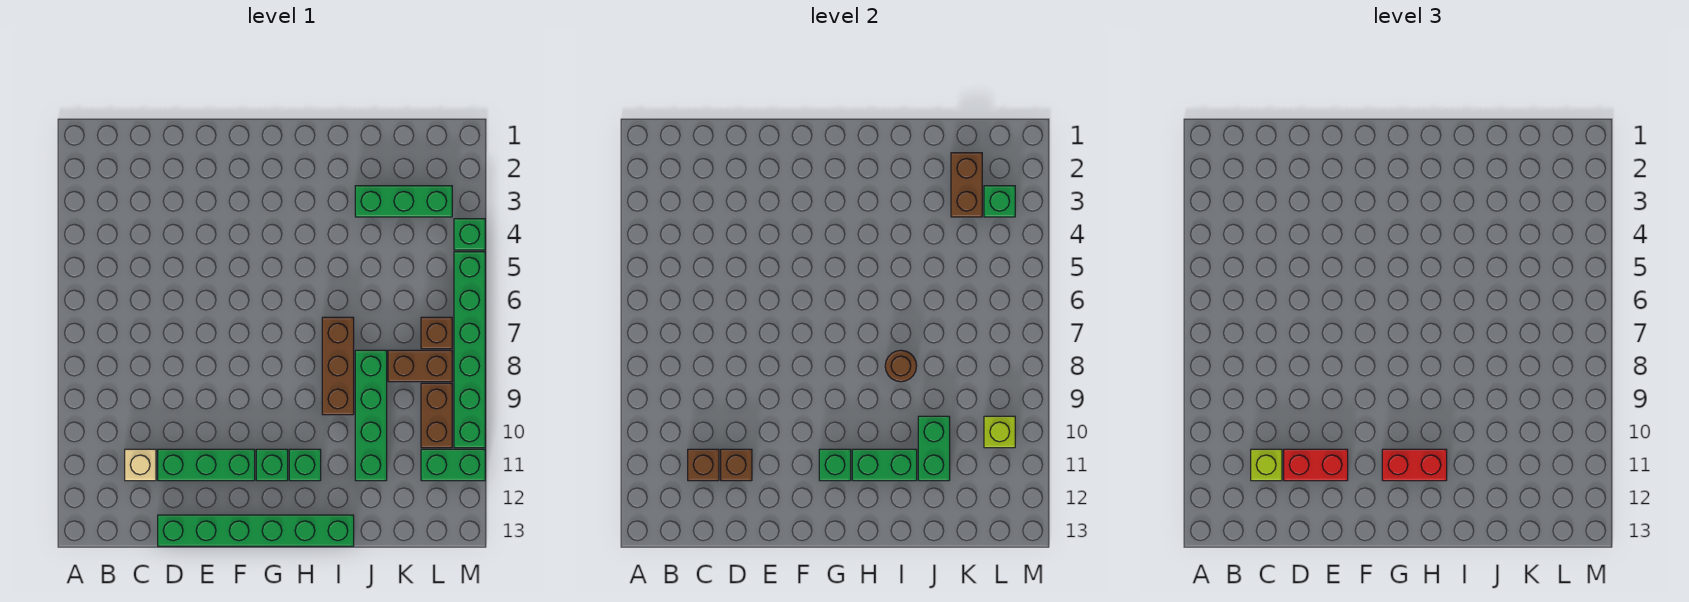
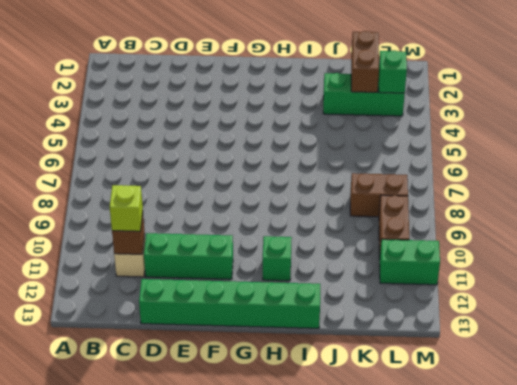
none -> green brick G11 level 1
none -> brown brick I7:I9 level 1
none -> green brick J8:J11 level 1

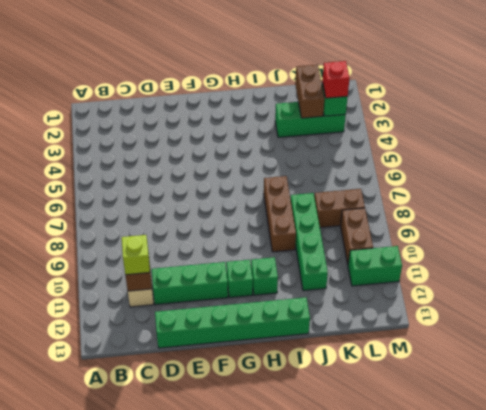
red brick L3 level 3 -> none
none -> brown brick L7 level 1
none -> green brick M4 level 1
none -> green brick M5:M10 level 1

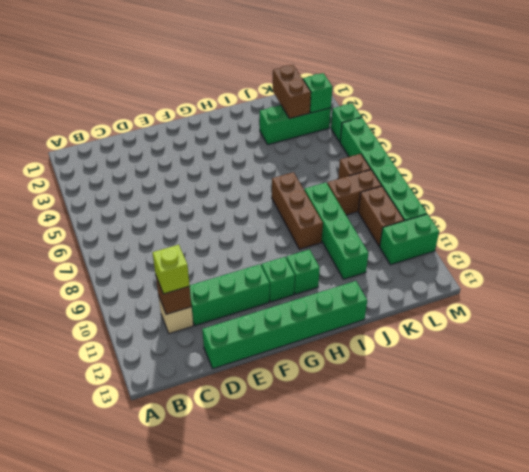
none -> brown brick D11 level 2
none -> green brick G11 level 2
none -> green brick H11:I11 level 2

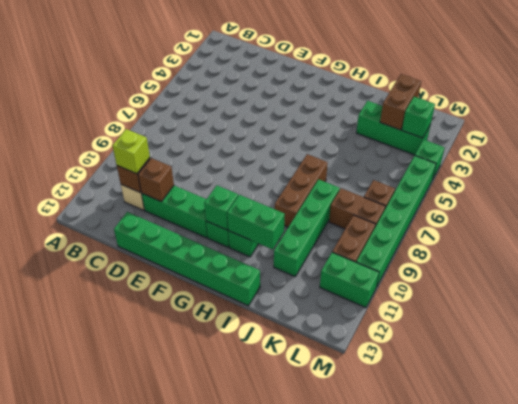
none -> brown round brick I8 level 2
none -> green brick J10:J11 level 2
none -> lime brick L10 level 2

